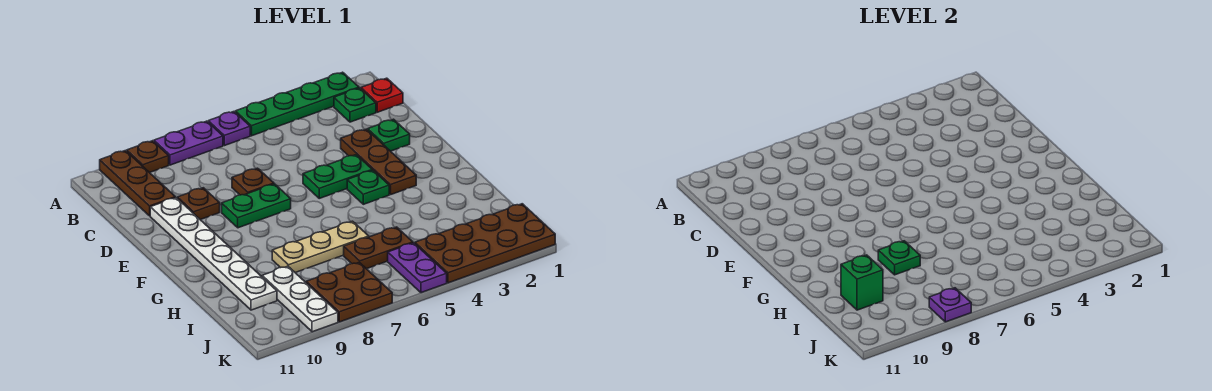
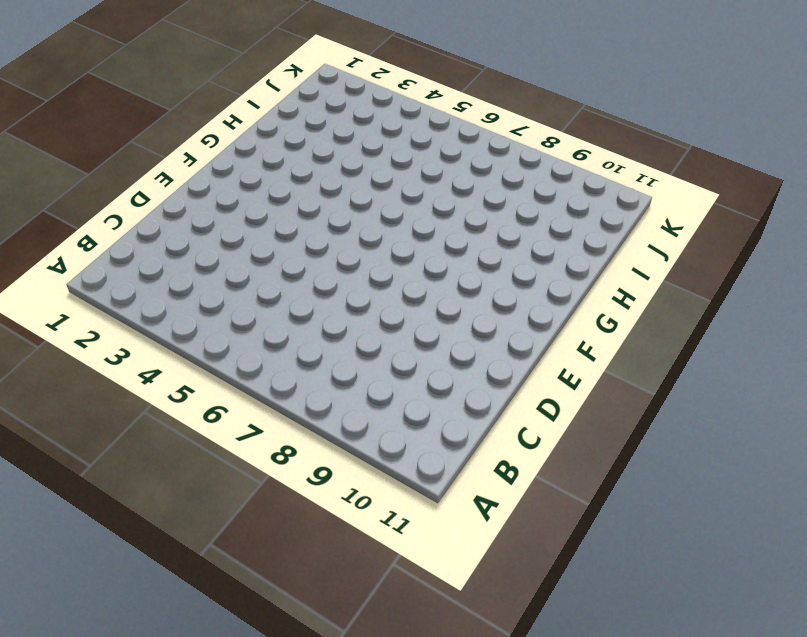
none -> green plate A2:A5 level 1
none -> purple plate A6 level 1
none -> purple plate A7:A8 level 1

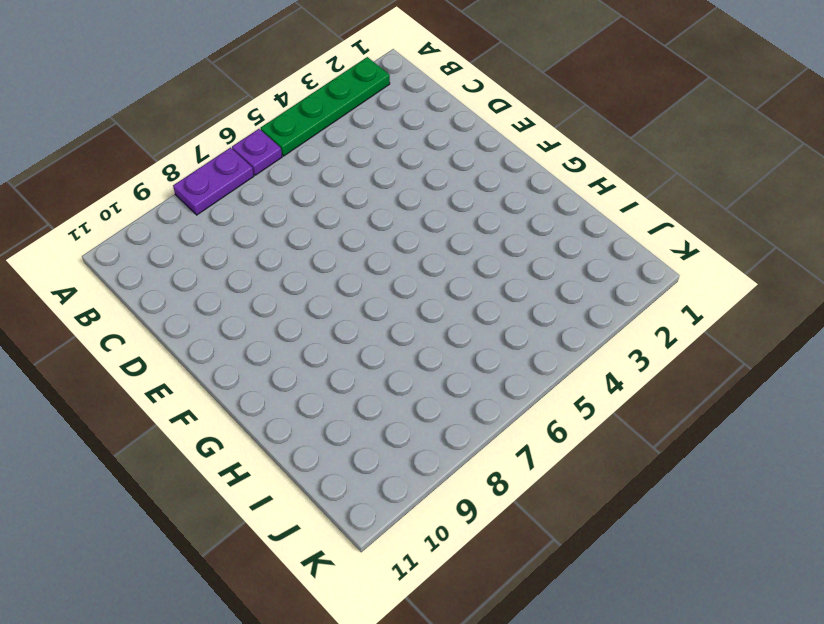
none -> brown plate A9 level 1
none -> brown plate A10:C10 level 1
none -> red plate B1 level 1

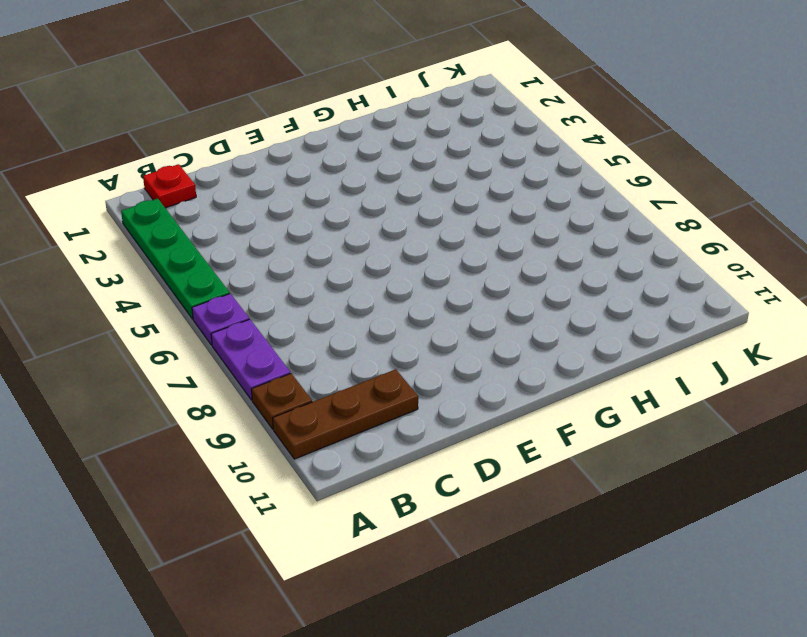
none -> green plate B2 level 1
none -> green plate D2 level 1
none -> brown plate D3:F3 level 1

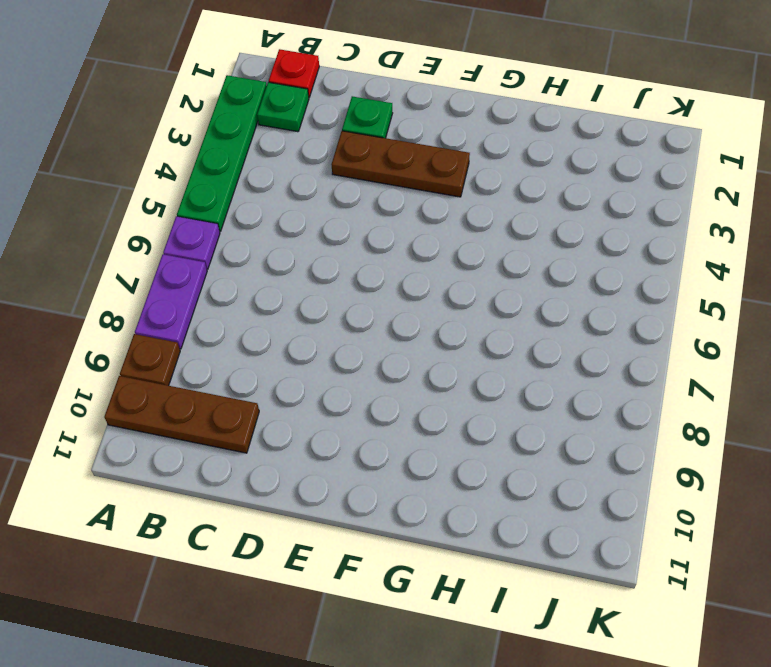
none -> brown plate D7 level 1
none -> brown plate D9 level 1
none -> white plate D10:I10 level 1

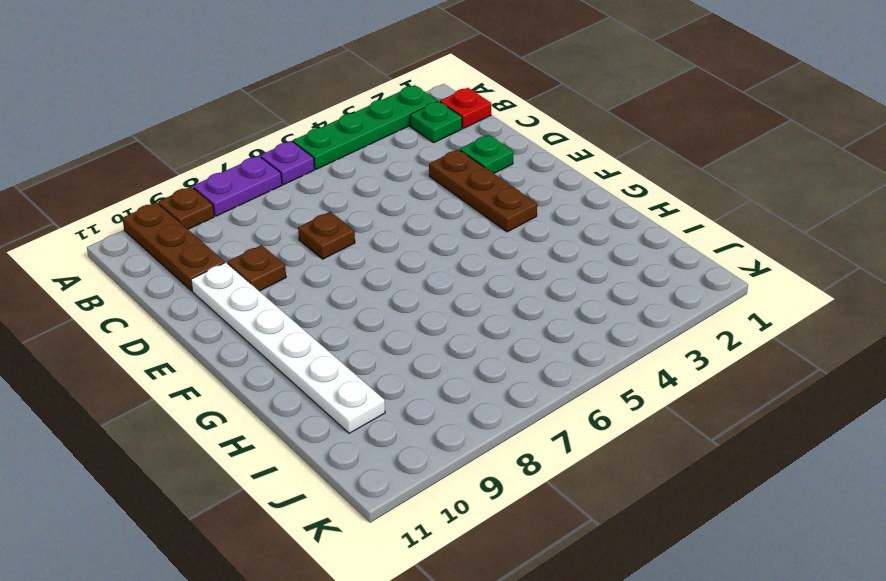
none -> green plate E4:E5 level 1
none -> green plate E7:E8 level 1
none -> green plate F4 level 1

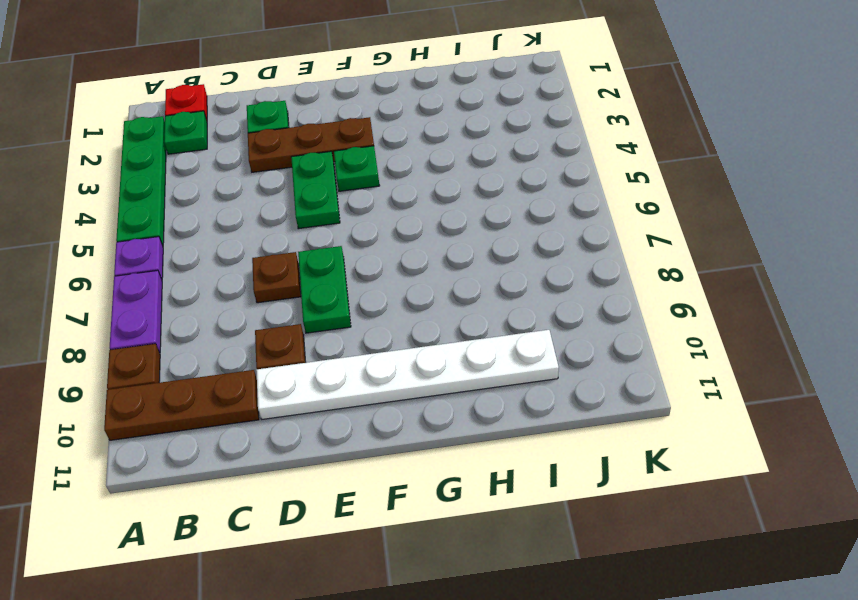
none -> tan plate H6:H8 level 1
none -> brown plate I5:I6 level 1
none -> white plate I9:K9 level 1

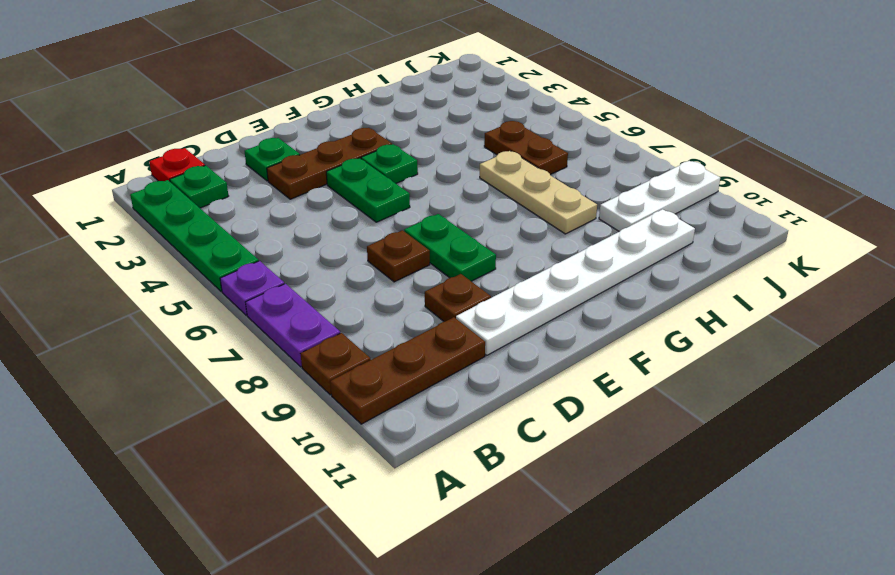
none -> brown plate J1:K4 level 1
none -> purple plate J5:K5 level 1
none -> brown plate J7:K8 level 1

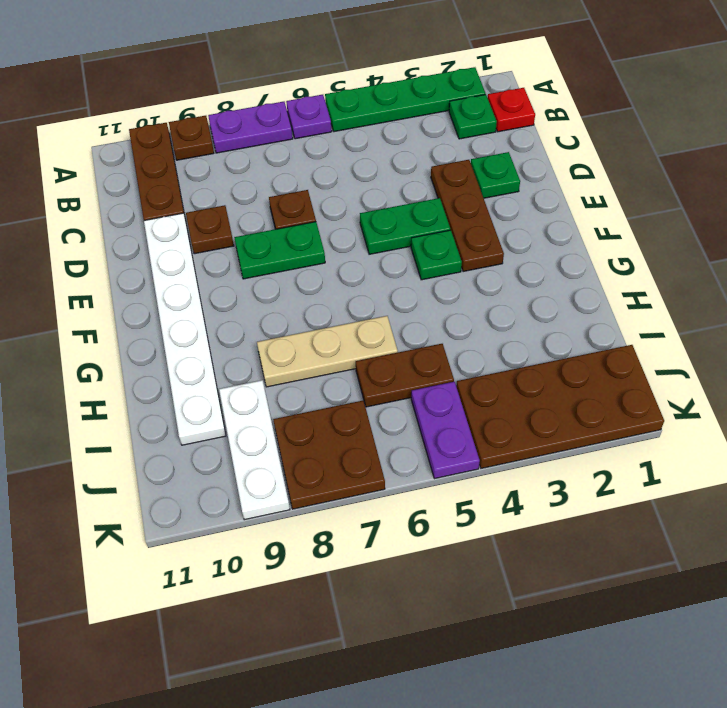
none -> green plate H8 level 2
none -> green brick I10 level 2
none -> purple plate K8 level 2

